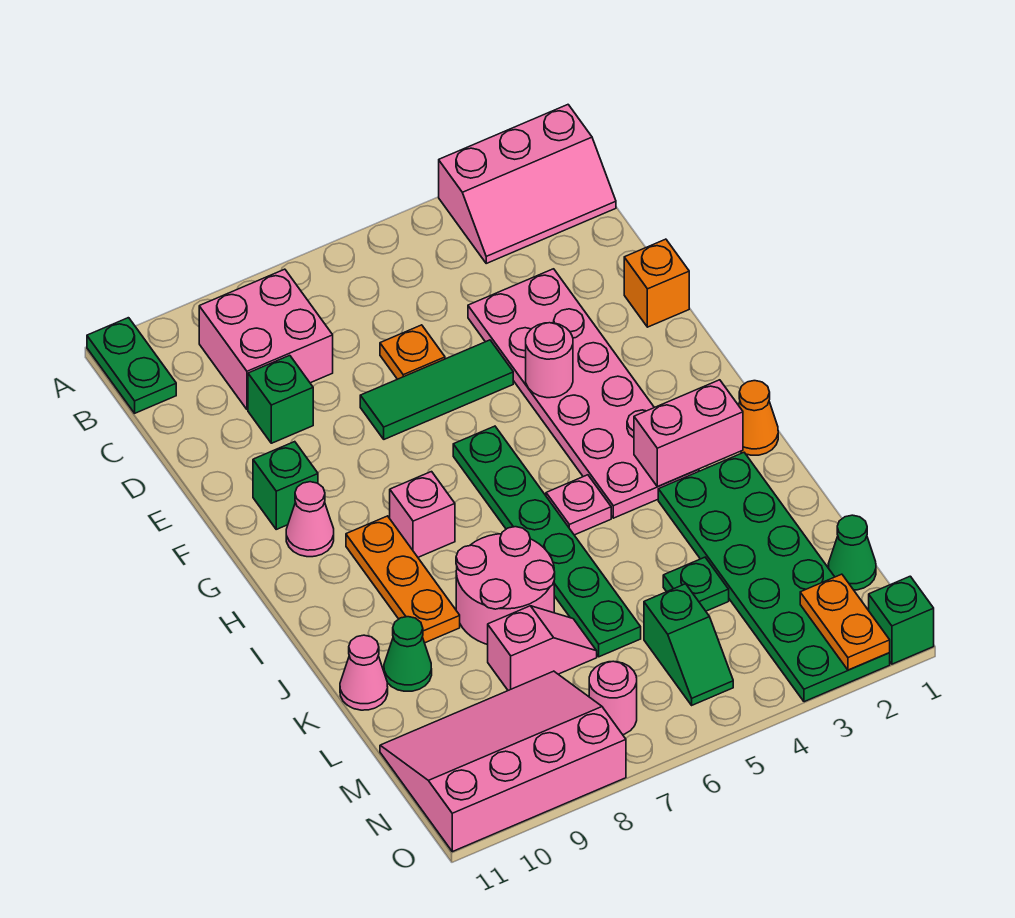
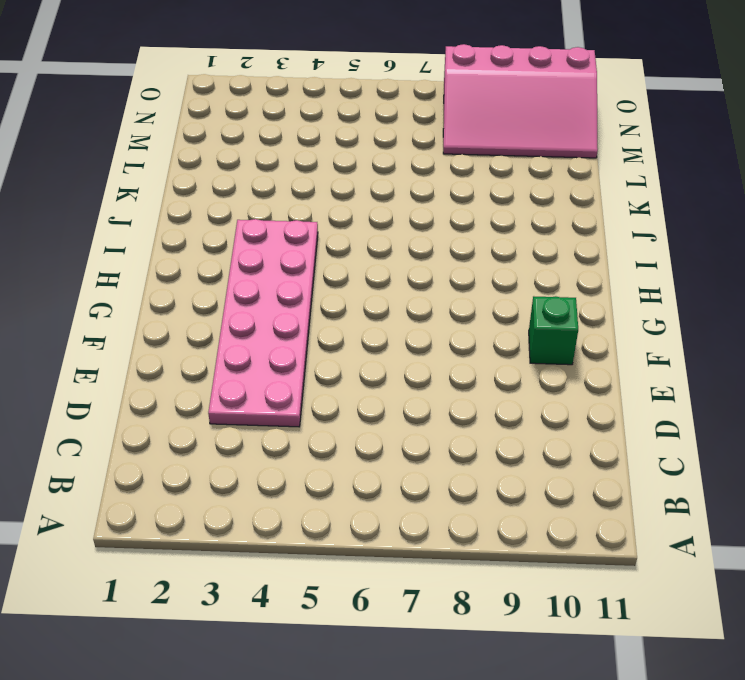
none -> pink slope A1:B3 level 1 top A
none -> green plate A11:B11 level 1
none -> pink brick B8:C9 level 1

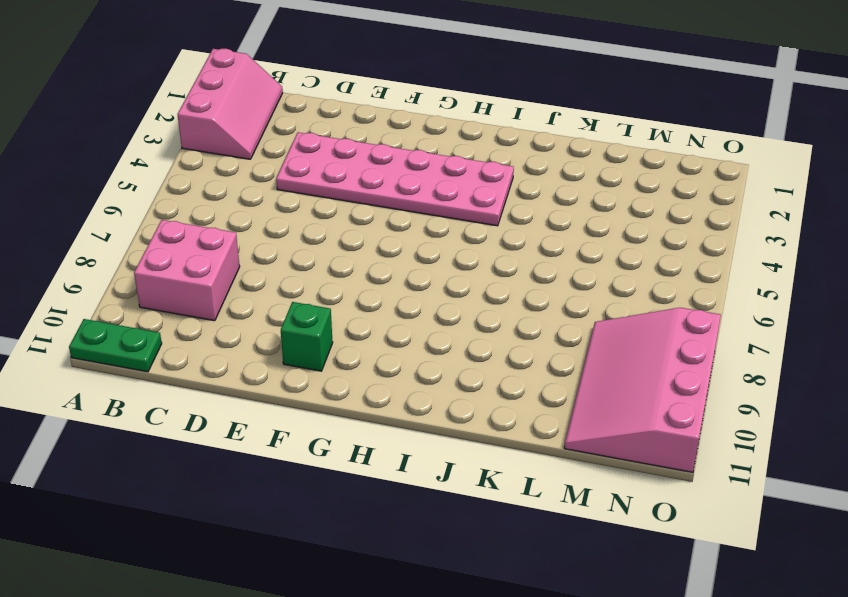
none -> orange plate D6 level 1
none -> green brick D9 level 1
none -> orange brick E1 level 1

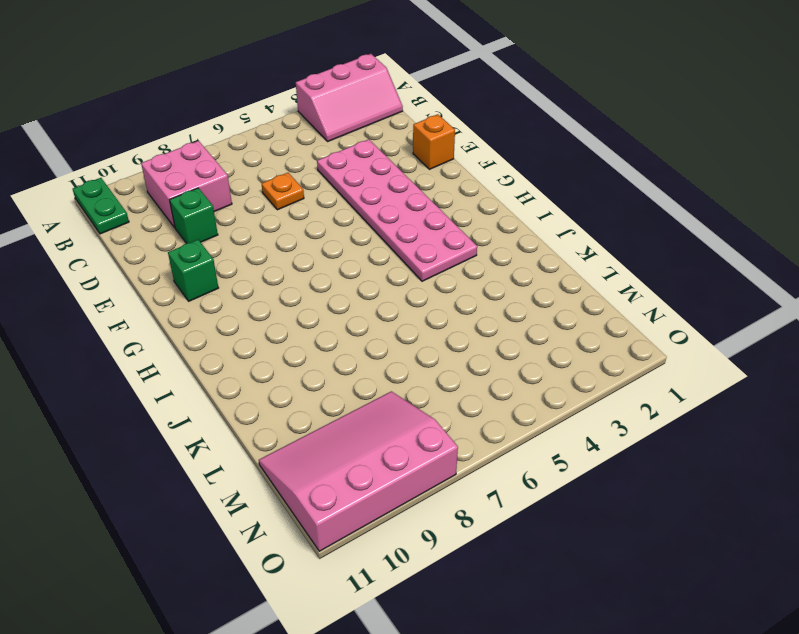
none -> green tile E5:E7 level 1
none -> green plate G6:L6 level 1
none -> pink cone G10 level 1

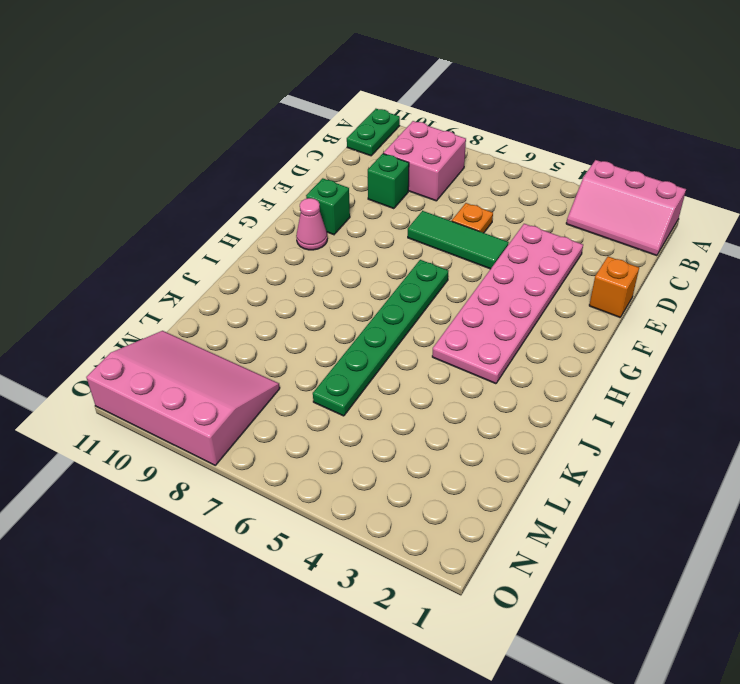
none -> pink brick H8 level 1
none -> orange plate H9:J9 level 1
none -> orange cone I1 level 1

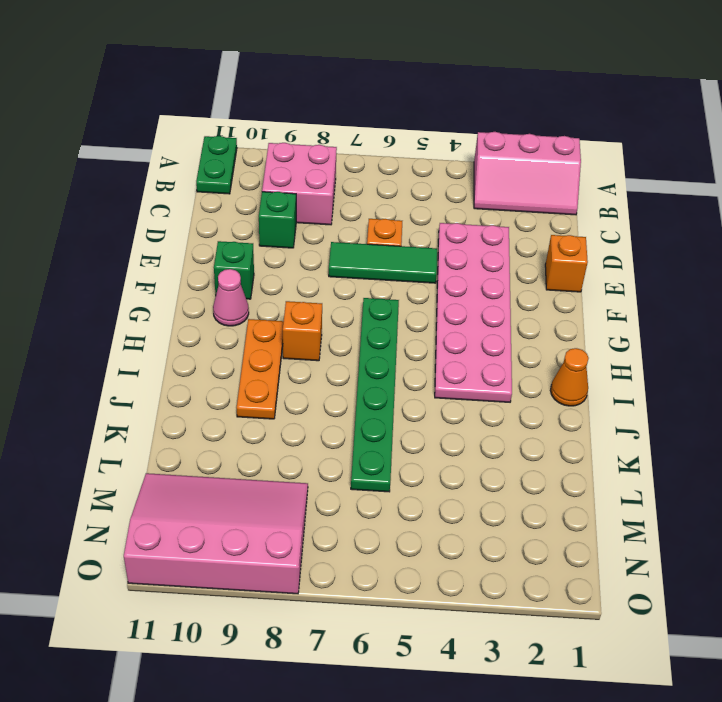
orange brick H8 level 1 -> pink brick H8 level 1
none -> pink plate I5 level 1
none -> green plate J2:O3 level 1
none -> pink round brick J7:K8 level 1

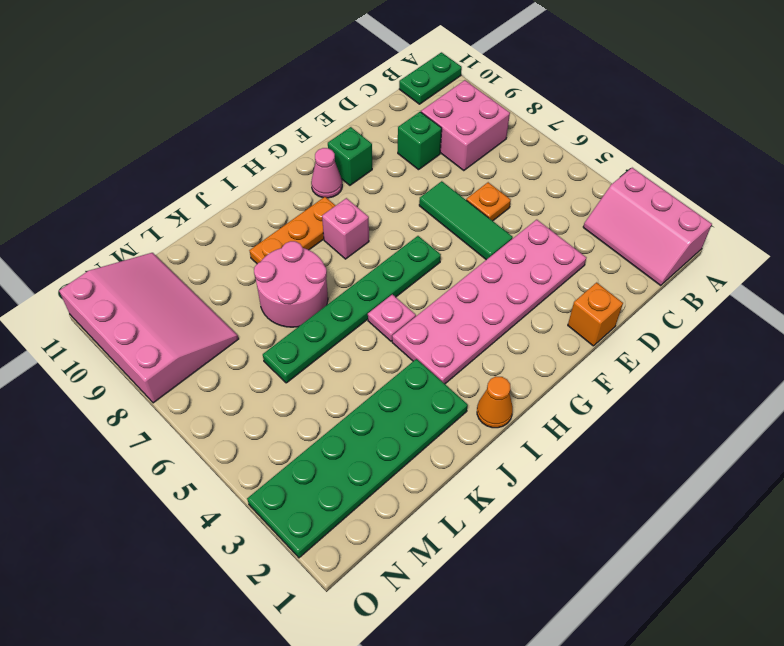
none -> green cone K10 level 1
none -> pink cone K11 level 1
none -> green plate L4 level 1

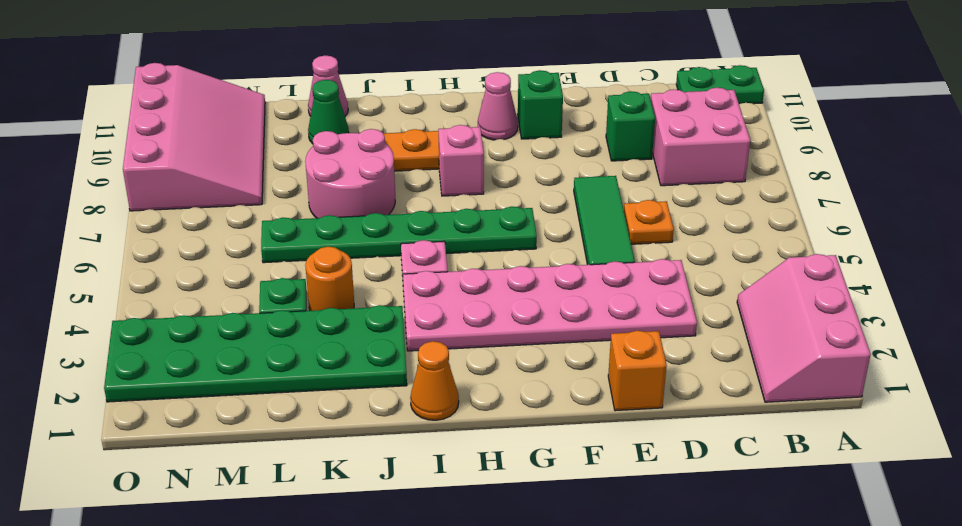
orange round brick K4 level 1 -> none
none -> pink slope L7:L8 level 1 top 8
none -> green cone M1 level 1
none -> green slope M5:N5 level 1 top M

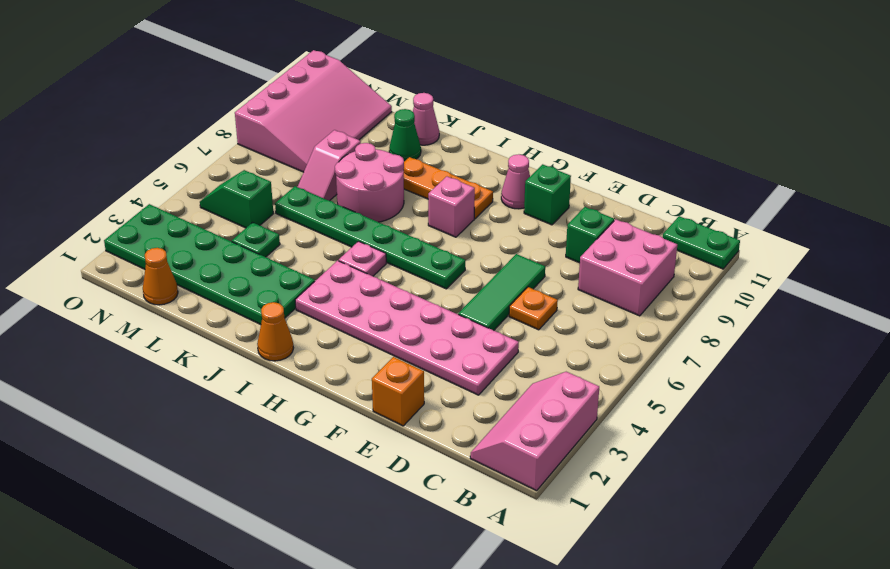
orange cone M1 level 1 -> green cone M1 level 1
none -> pink round brick N7 level 1
none -> green brick O1 level 1
none -> pink round brick F4 level 2

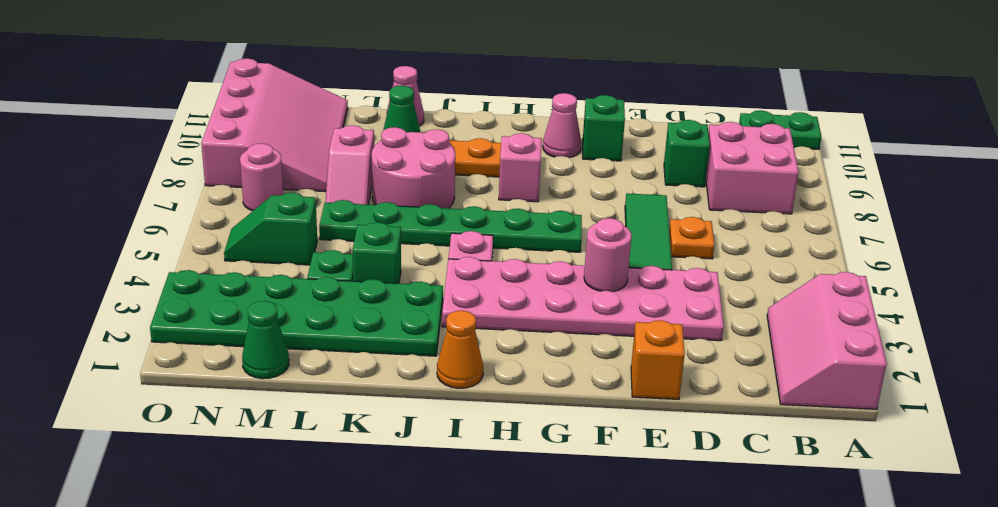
green brick K4 level 1 -> green brick O1 level 1
none -> pink brick I2:I3 level 2
none -> orange plate N2:O2 level 2

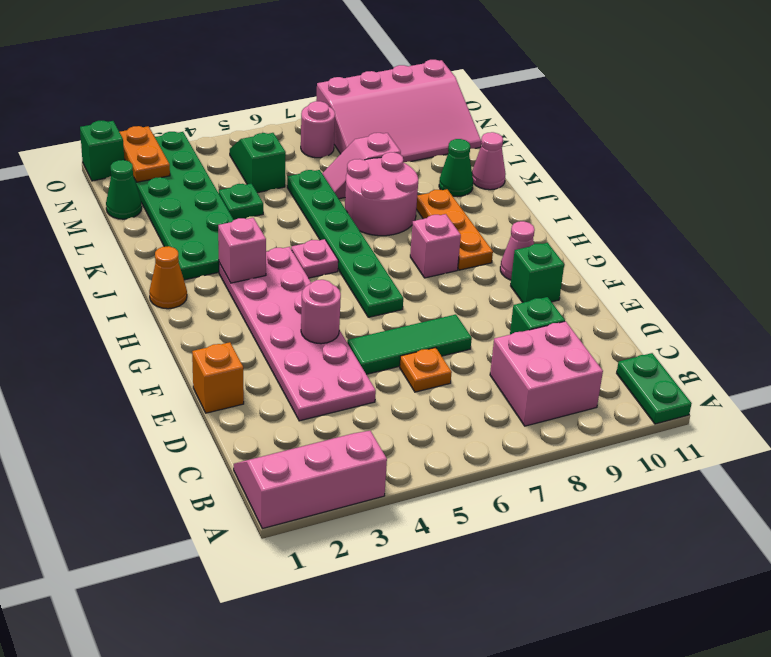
pink brick I3 level 2 -> pink brick I2:I3 level 2

